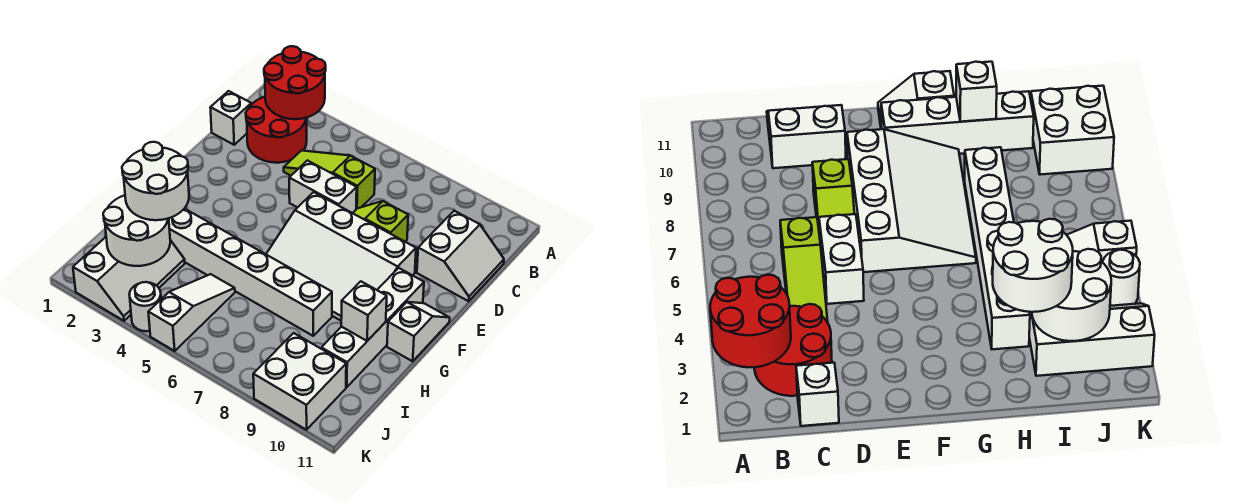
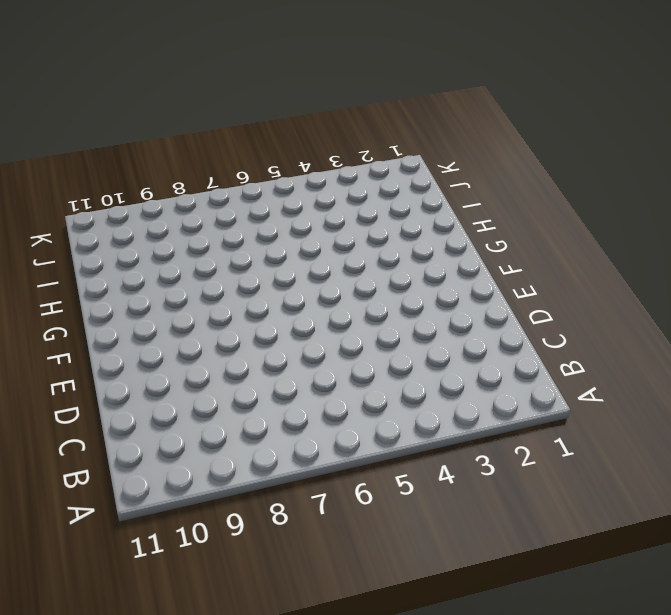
none -> red round brick B2:C3 level 1
none -> white brick C1 level 1
none -> lime slope C4:C6 level 1 top 6

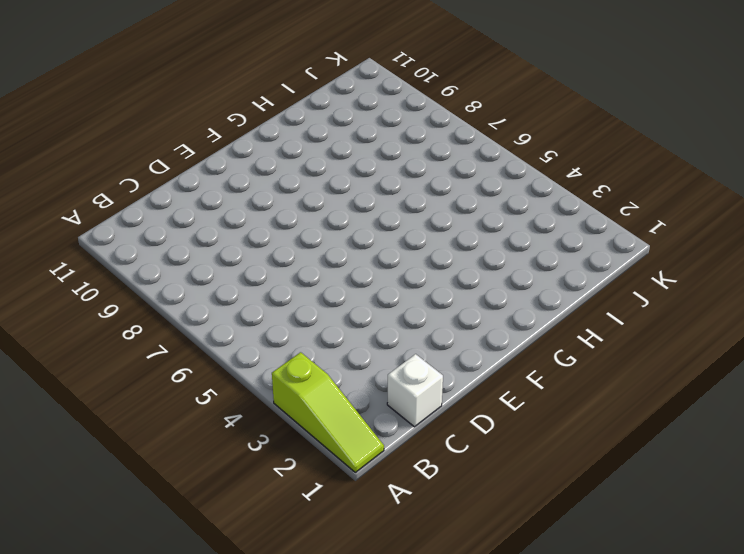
lime slope A1:A3 level 1 top 3 -> lime slope C4:C6 level 1 top 6
none -> red round brick B2:C3 level 1
none -> white slope C10:D11 level 1 top 10
none -> white brick D5:D6 level 1

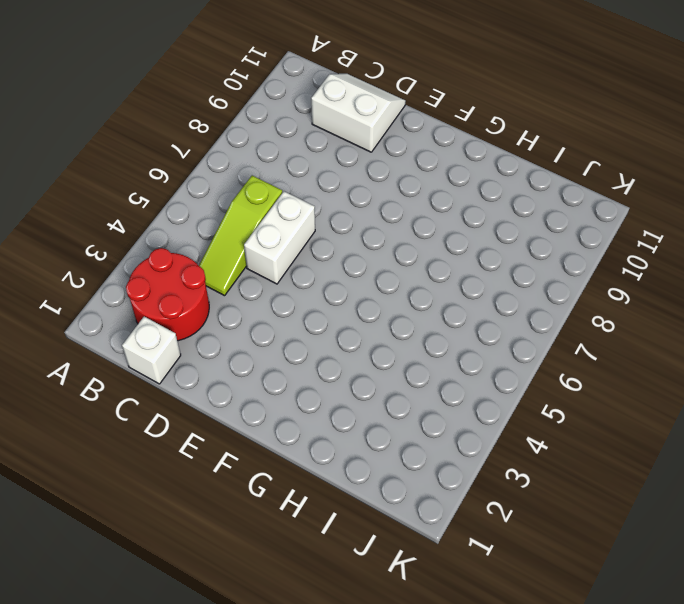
none -> lime slope D7:D8 level 1 top 8
none -> white slope E6:G9 level 1 top E
none -> white brick F10:I10 level 1

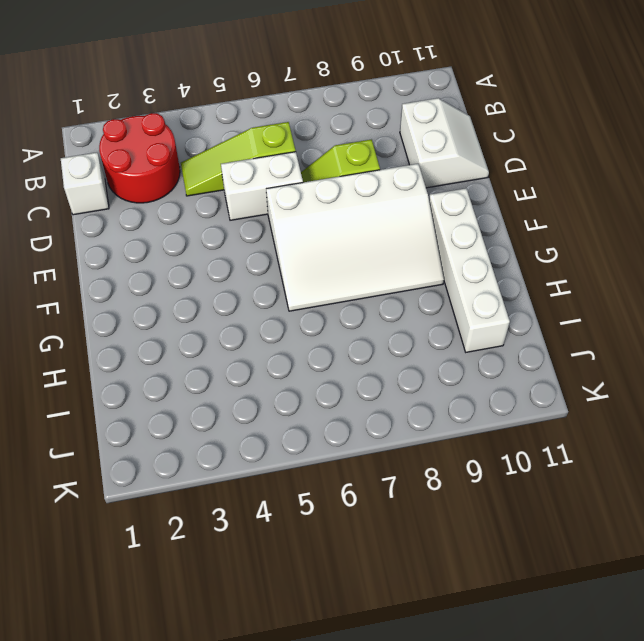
none -> white slope F11:G11 level 1 top G
none -> white brick H3:H8 level 1
none -> white slope I2:K3 level 1 top 2

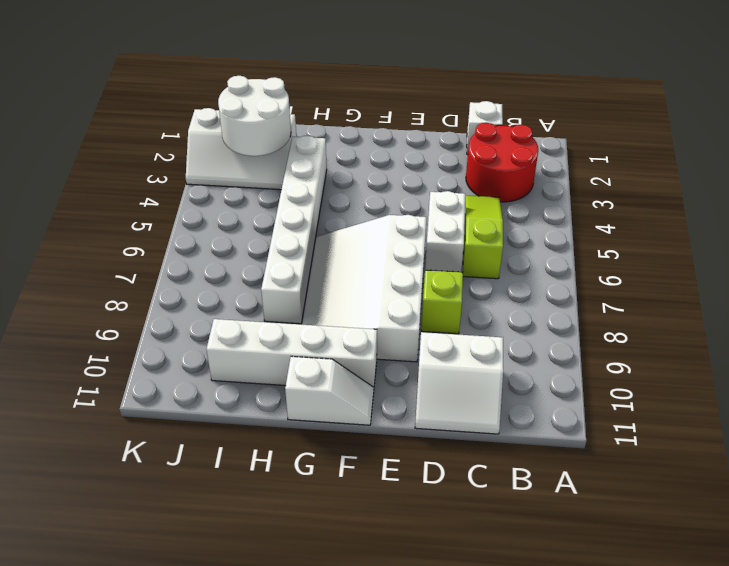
none -> white slope I5:K5 level 1 top K
none -> white brick J9:K10 level 1
none -> white round brick K4 level 1

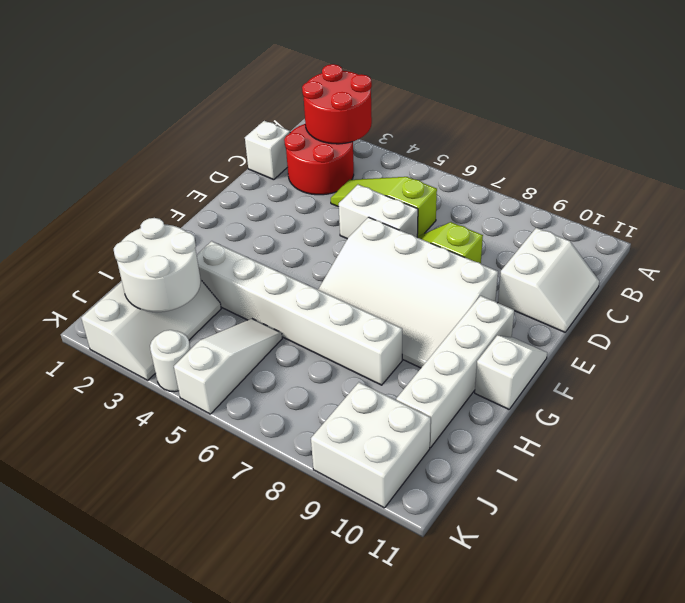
none -> white brick H10 level 2
none -> white round brick H2:I3 level 3

